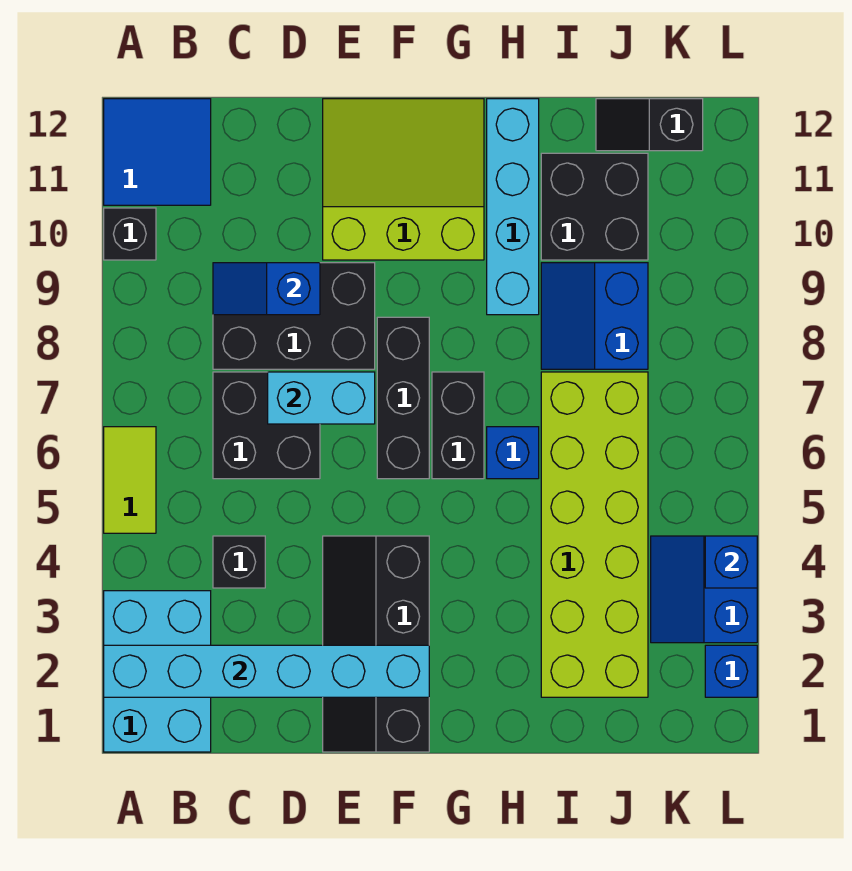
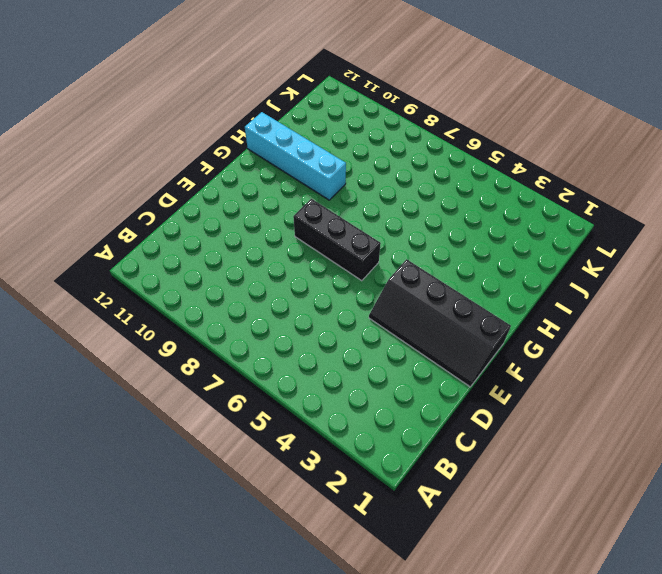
none -> cyan brick A1:B3 level 1
none -> lime tile A5:A6 level 1
none -> black brick A10 level 1

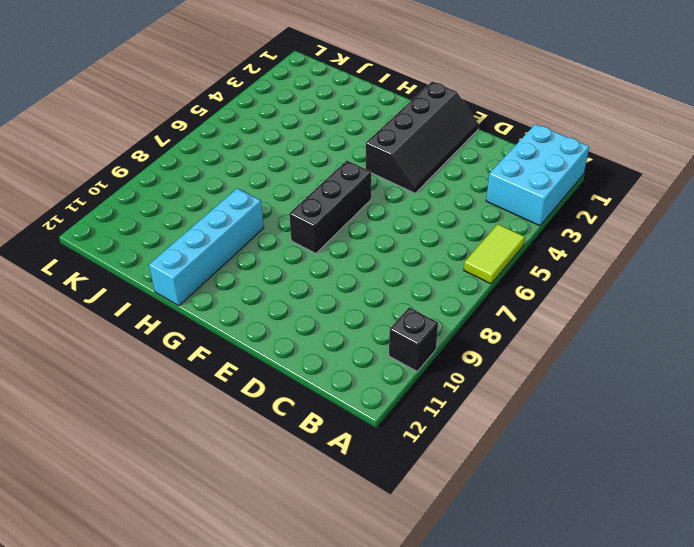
none -> blue tile A11:B12 level 1
none -> black brick C4 level 1
none -> black brick C6:D7 level 1

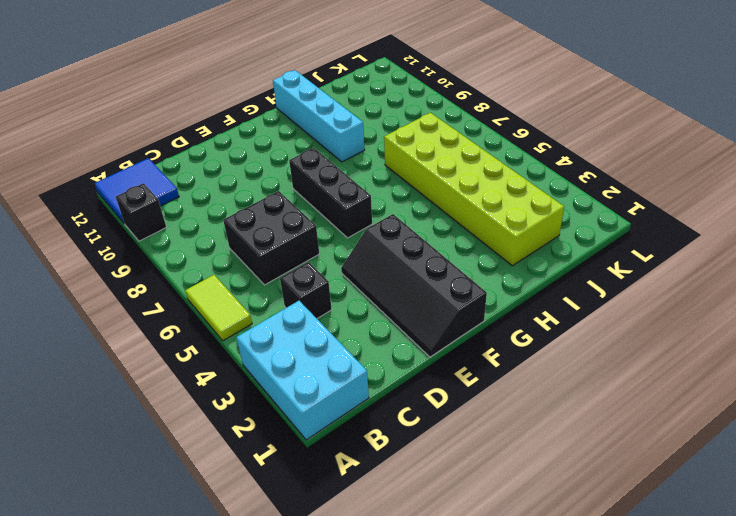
none -> black brick C8:E9 level 1
none -> lime slope E10:G12 level 1 top 10
none -> black brick G6:G7 level 1

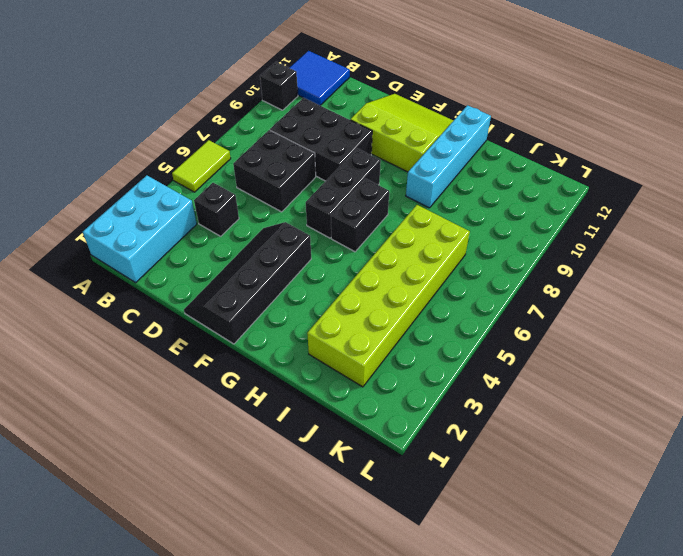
none -> blue brick H6 level 1
none -> blue slope I8:J9 level 1 top J
none -> black brick I10:J11 level 1

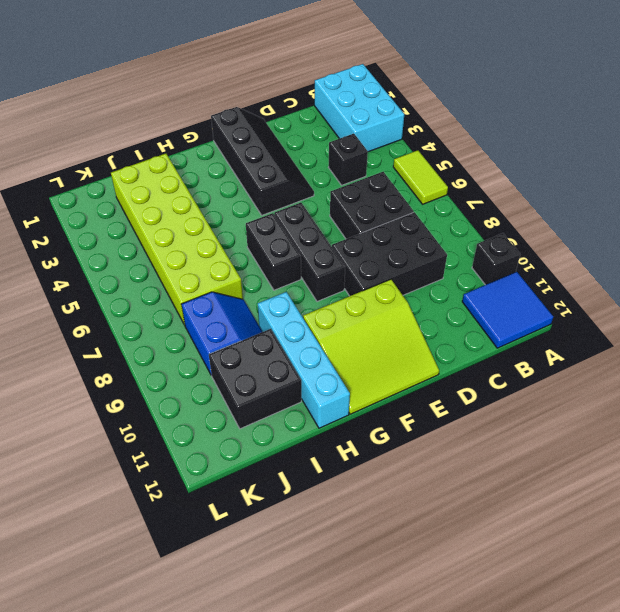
none -> blue brick H6 level 1
none -> black slope J12:K12 level 1 top K
none -> blue slope K3:L4 level 1 top L

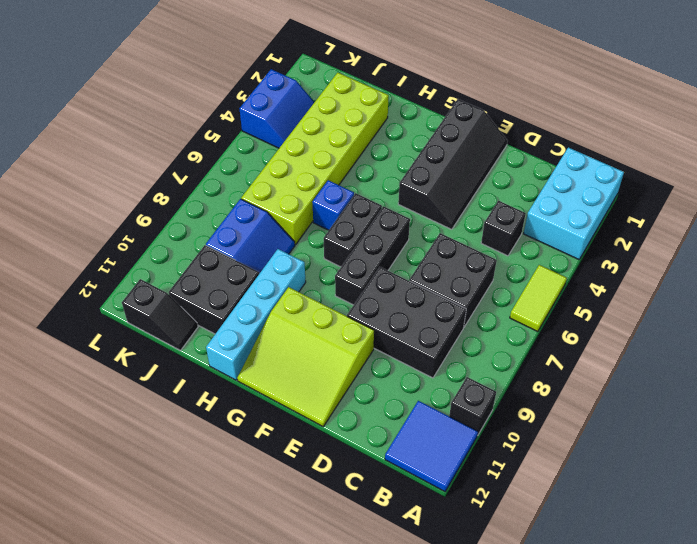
none -> blue brick L2 level 1
none -> cyan brick A2:F2 level 2
none -> blue slope C9:D9 level 2 top D

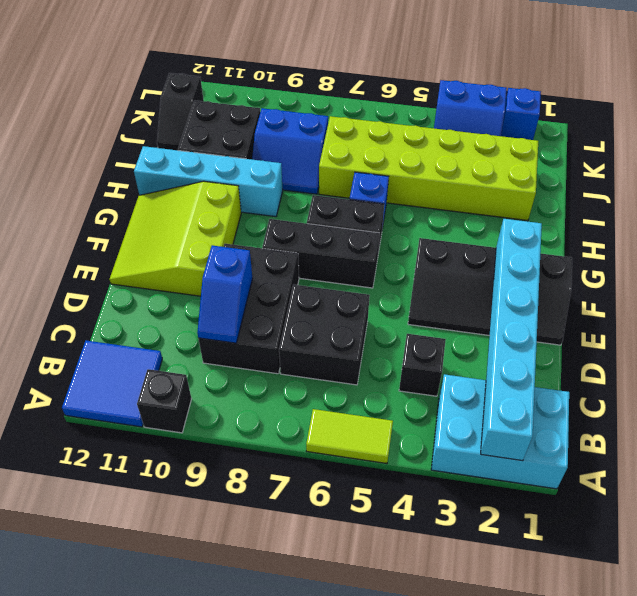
none -> cyan brick D7:E7 level 2
none -> blue brick L4 level 2

